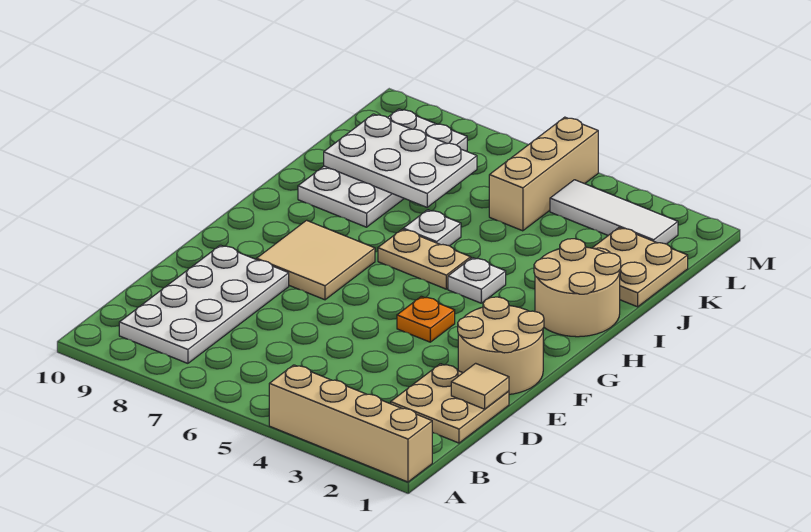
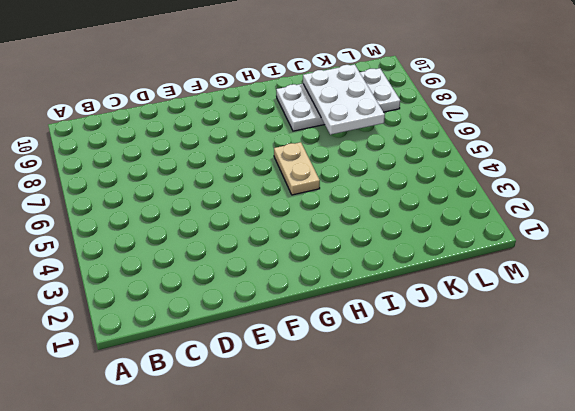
none -> tan brick A1:A4 level 1
none -> white plate B8:E9 level 1
none -> tan plate C1:D2 level 1

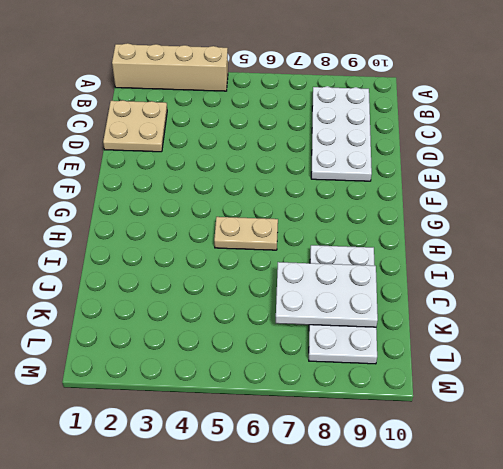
none -> tan round brick E1:F2 level 1
none -> orange plate F4 level 1
none -> tan tile F7:G8 level 1

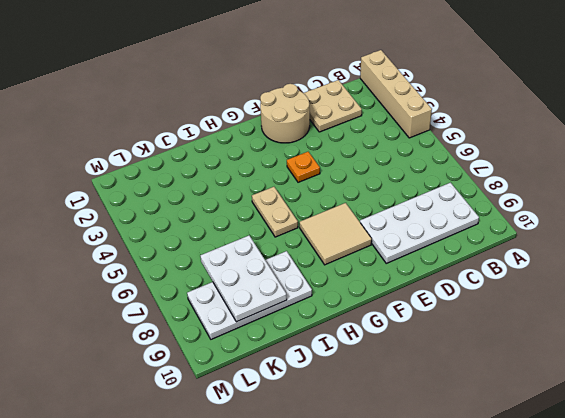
none -> tan round brick H1:I2 level 1
none -> white plate H4 level 1
none -> white plate I6 level 1

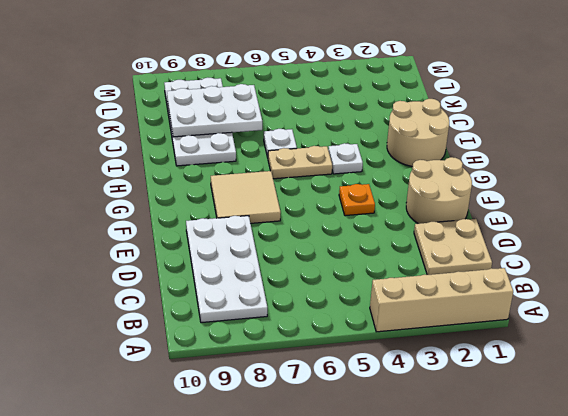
none -> tan plate J1:K2 level 1
none -> tan brick K5:M5 level 1
none -> white tile L2:L4 level 1

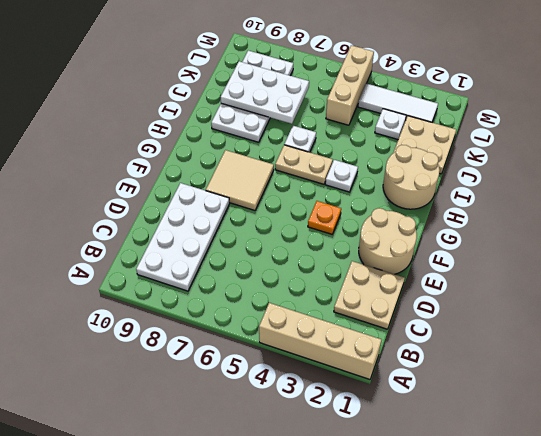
white plate K3 level 1 -> none
none -> tan tile D1 level 2

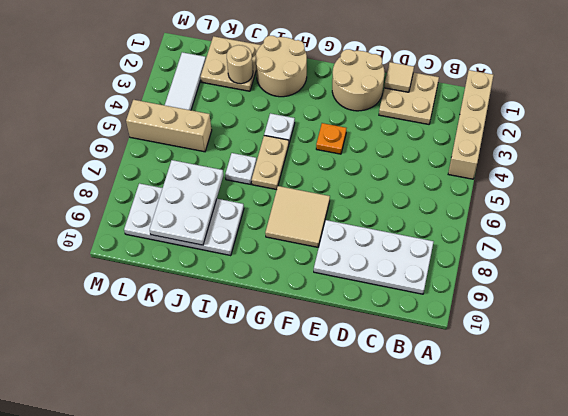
tan round brick J2 level 2 -> none

